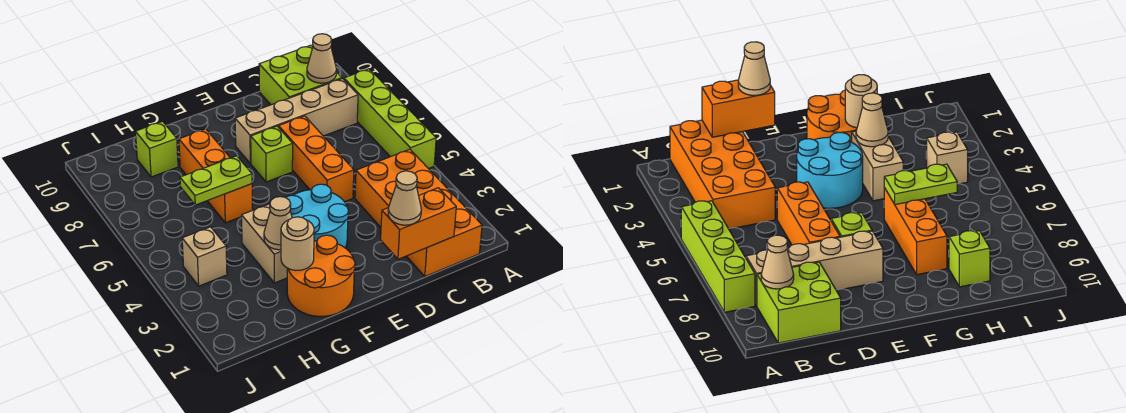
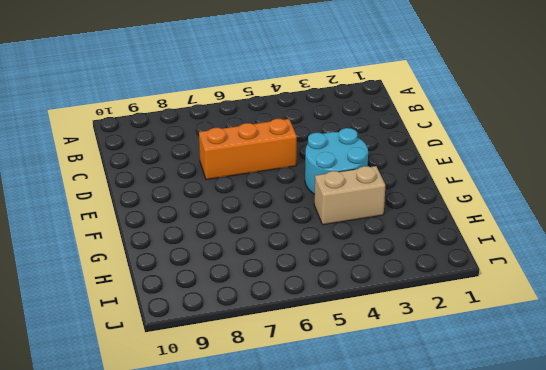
none -> lime brick A5:A8 level 1
none -> orange brick B1:C4 level 1
none -> tan brick B8:E8 level 1

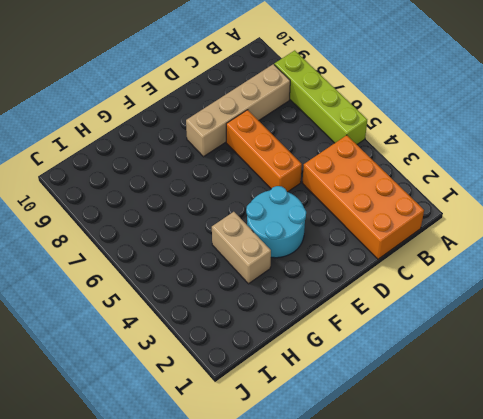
none -> lime brick B9:C10 level 1
none -> lime brick E7 level 1
none -> orange round brick F1:G2 level 1

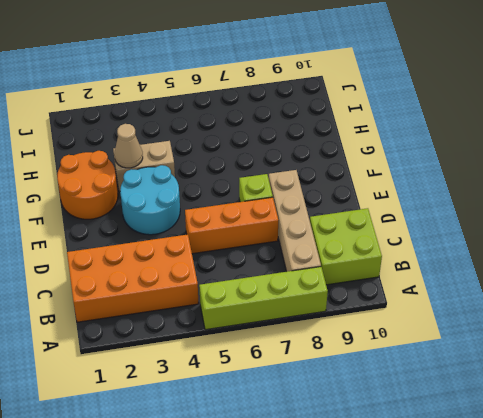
none -> orange brick G6:G8 level 1
none -> lime brick H9 level 1
none -> tan brick I4 level 1

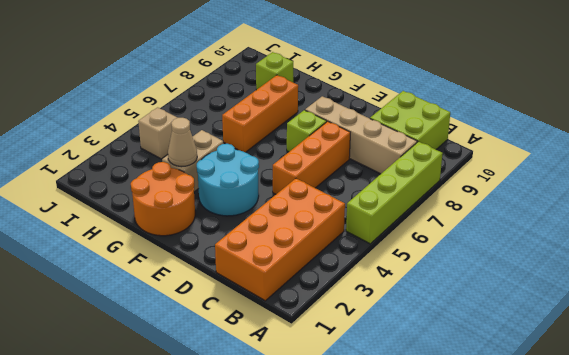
none -> tan cone B9 level 2
none -> orange brick C1:D1 level 2
none -> tan round brick G2 level 2

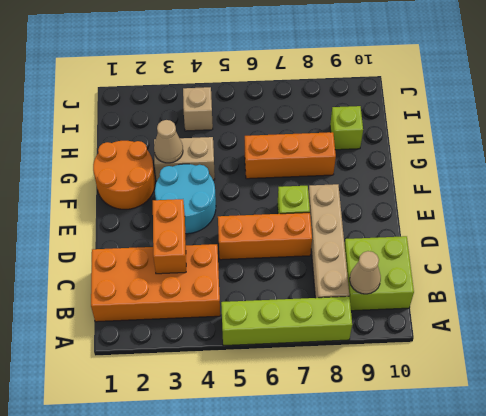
orange brick C3:D3 level 2 -> orange brick C1:D1 level 2
none -> tan round brick G2 level 2
none -> lime plate G6:H6 level 2
none -> tan cone D1 level 3

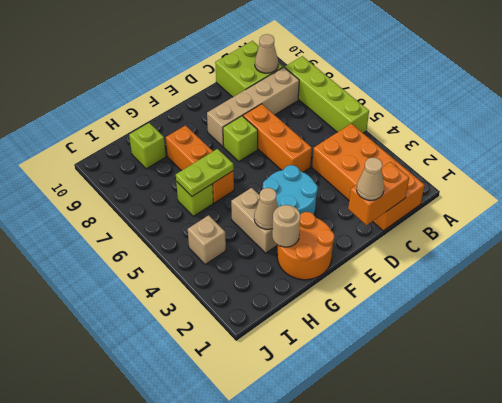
lime brick H6 level 1 -> none

